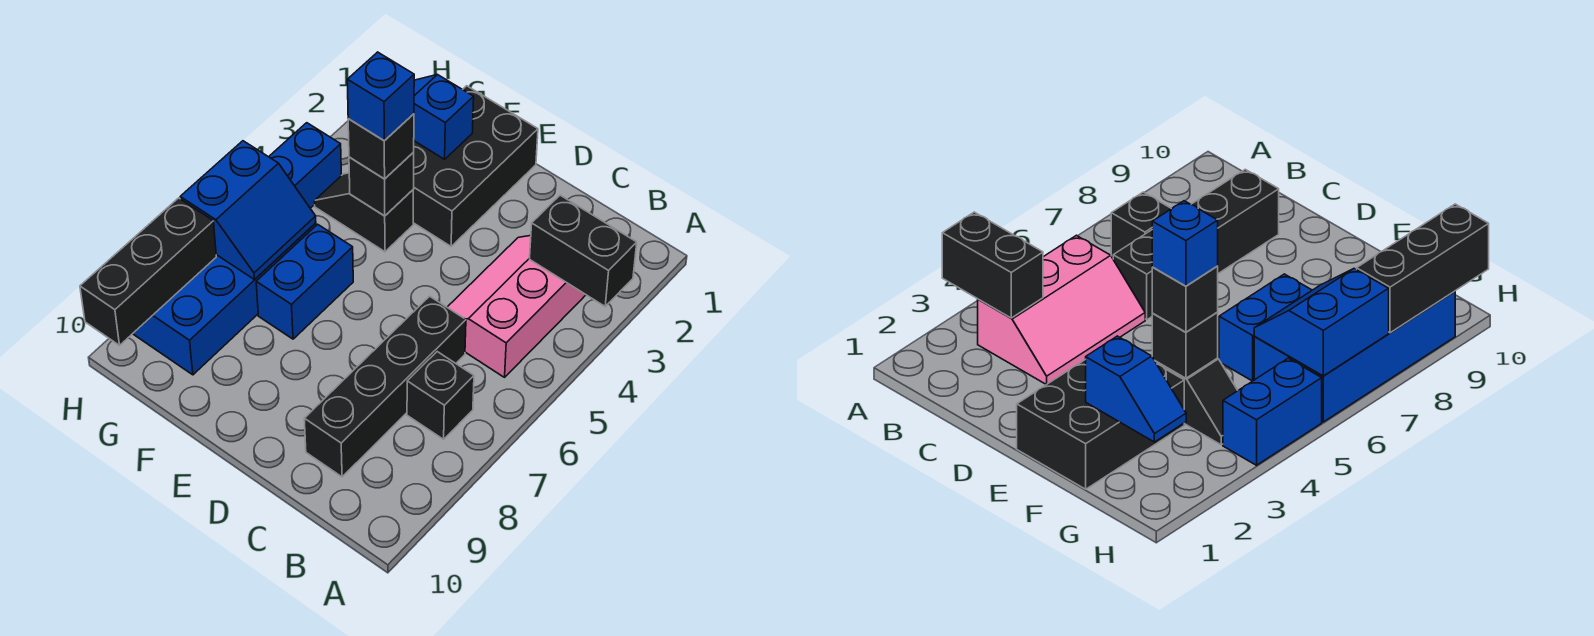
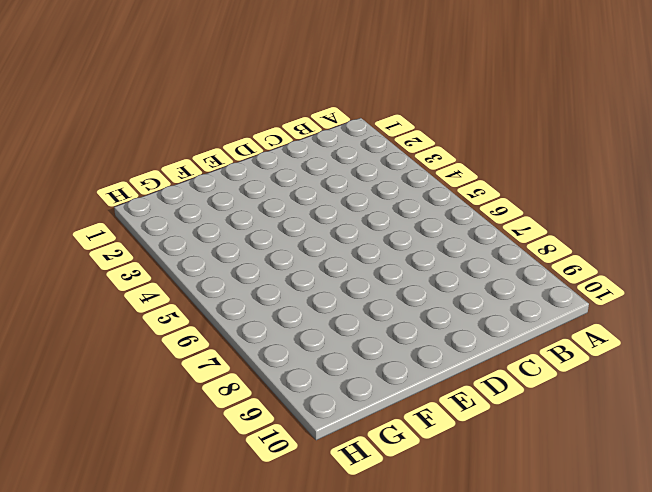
none -> pink slope B3:C5 level 1 top B
none -> black brick B7 level 1
none -> black brick C6:C9 level 1

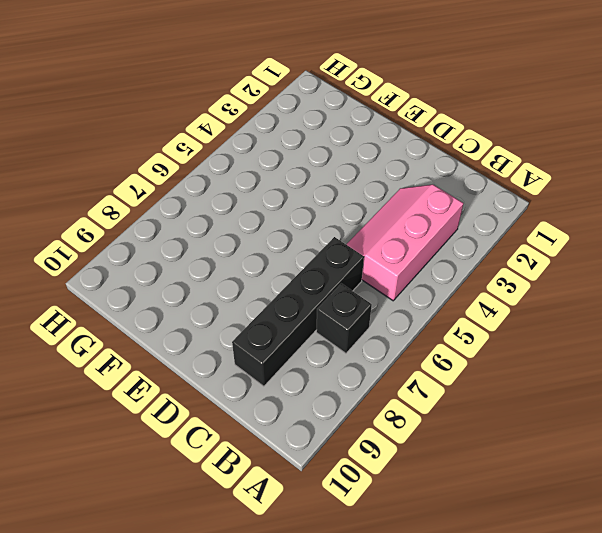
none -> black brick E1:F3 level 1
none -> black slope F4:G4 level 1 top F
none -> blue brick F6:F7 level 1

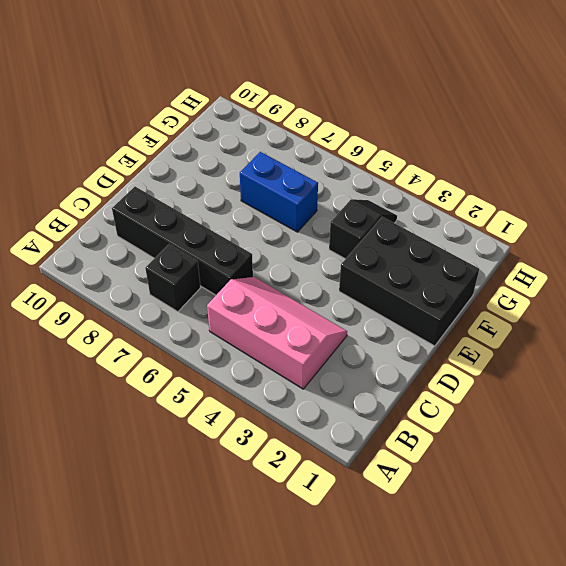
none -> blue brick G6:H9 level 1
none -> blue brick H4:H5 level 1
none -> black brick A3:B3 level 2

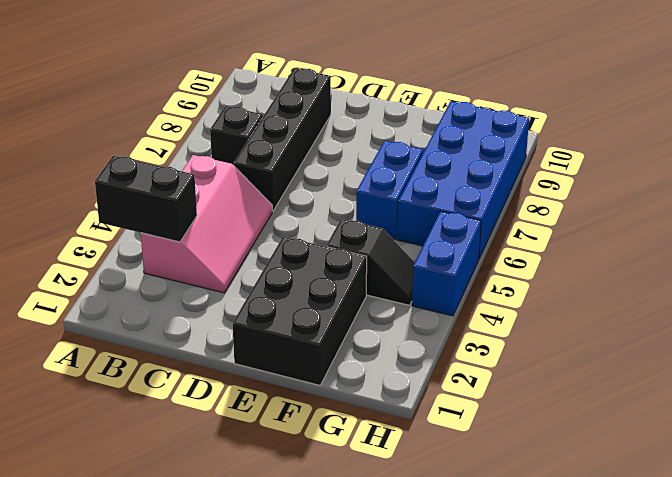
none -> blue slope F2:G2 level 2 top F
none -> black brick F4 level 2
none -> blue slope G6:H7 level 2 top H

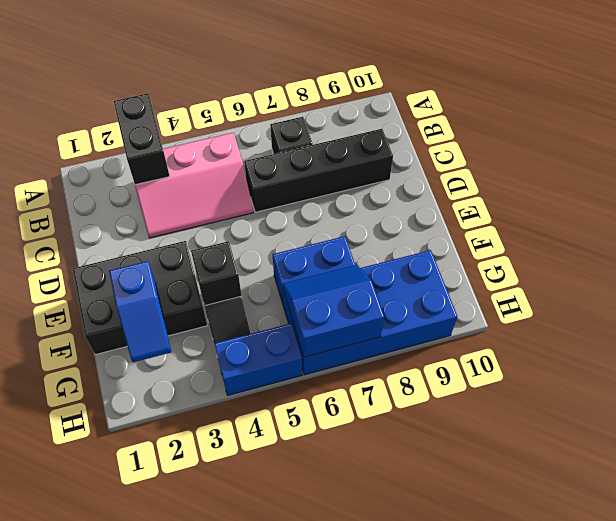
none -> black brick H8:H10 level 2
none -> black brick F4 level 3
none -> blue brick F4 level 4

